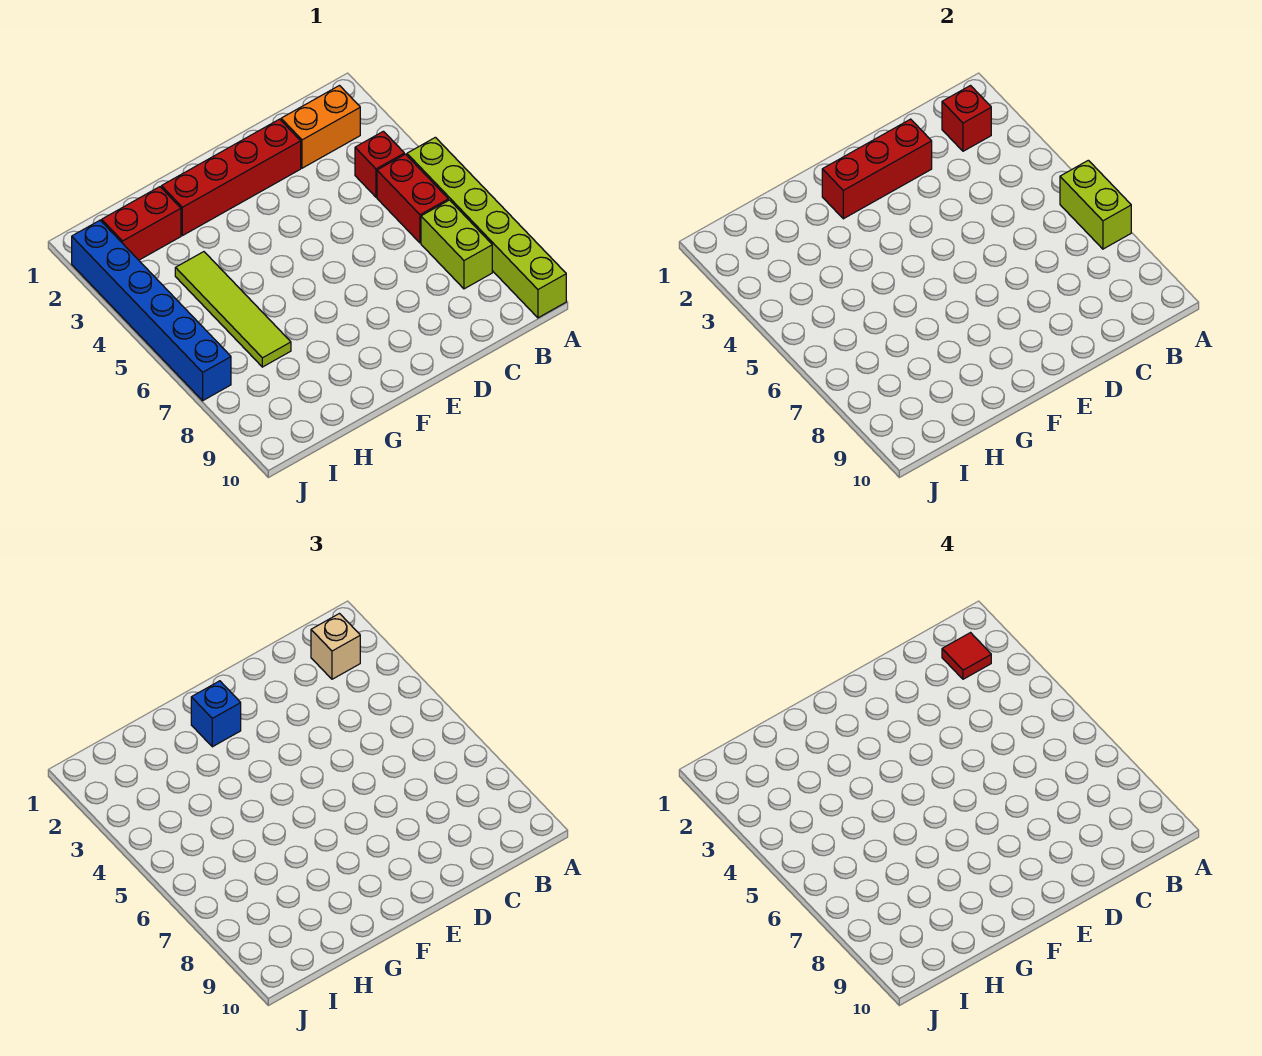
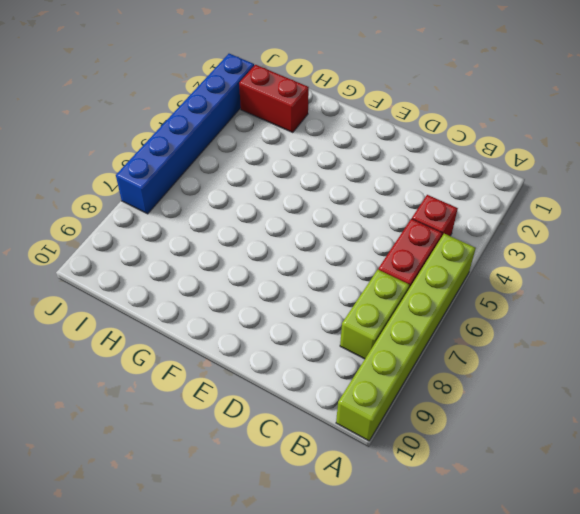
none -> orange brick B2:C2 level 1
none -> red brick D2:G2 level 1
none -> lime tile H4:H7 level 1

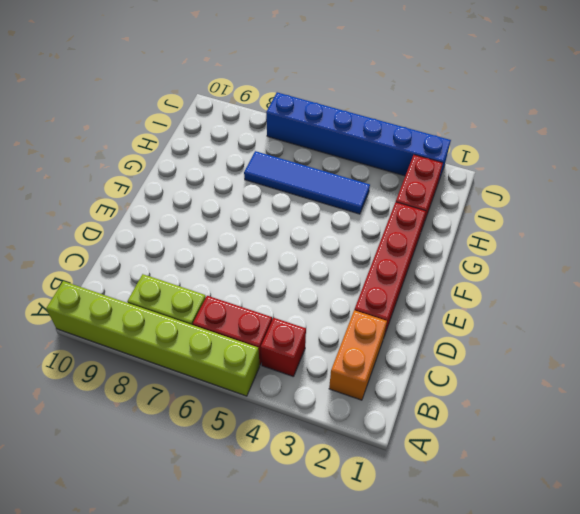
blue tile H4:H7 level 1 -> lime tile H4:H7 level 1
none -> lime brick A6:A7 level 2
none -> red brick B2 level 2
none -> red brick D2:F2 level 2

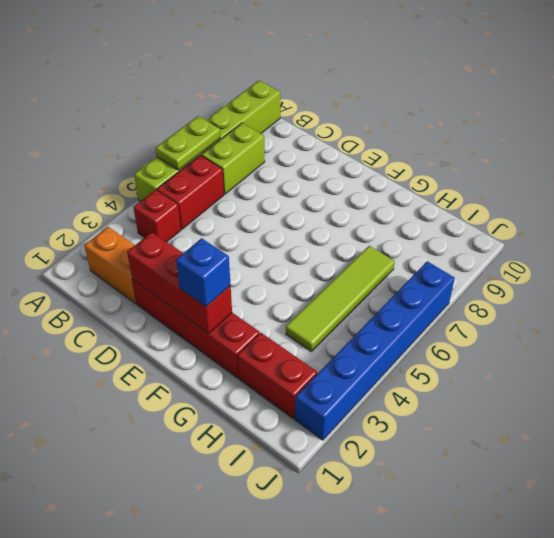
lime plate A6:A7 level 2 -> lime brick A6:A7 level 2
none -> red brick B2 level 2
none -> tan brick B2 level 3
none -> red tile B2 level 4

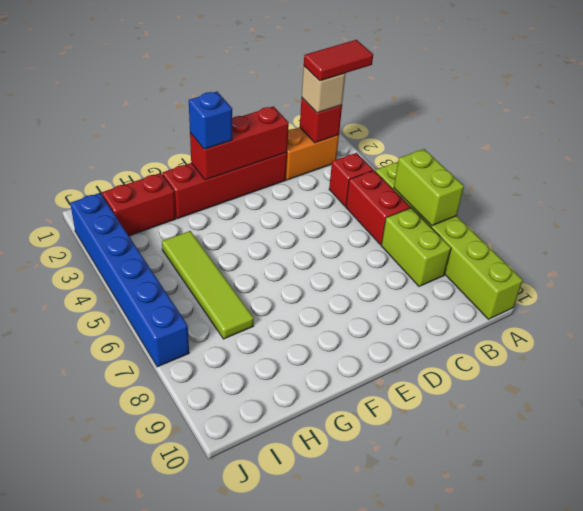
red tile A2:B2 level 4 -> red tile B2 level 4

